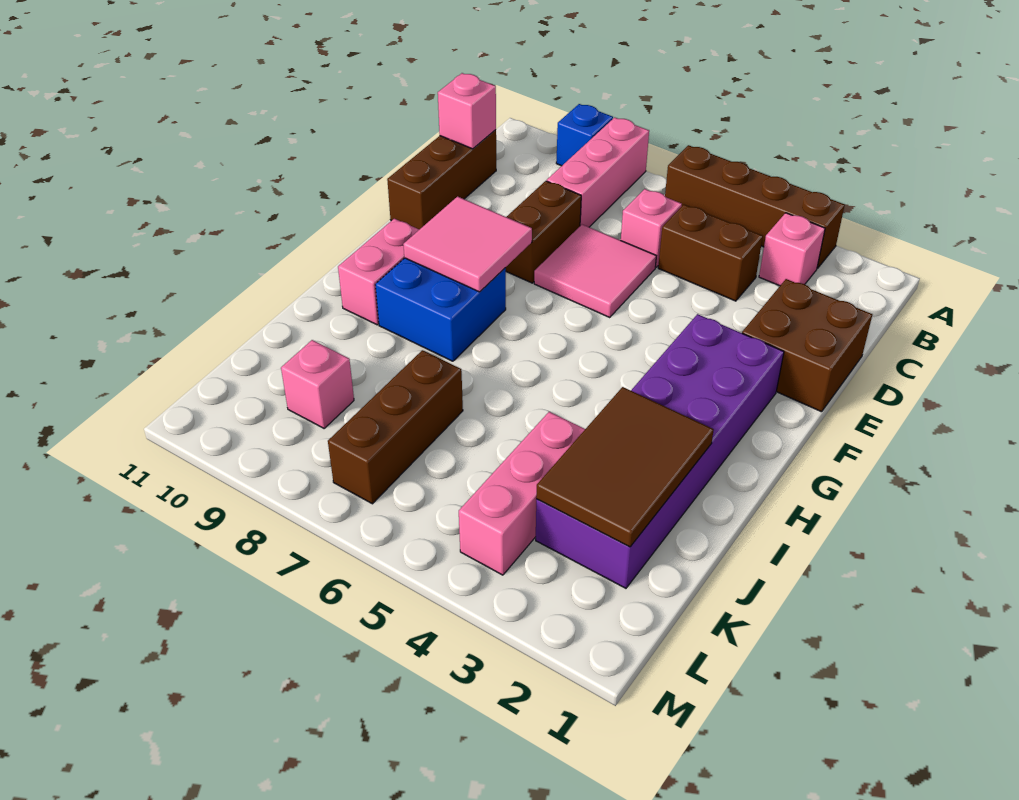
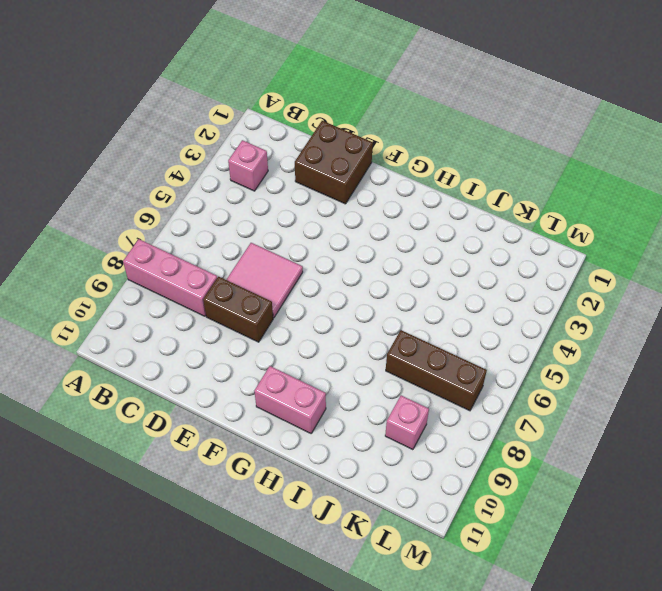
none -> brown brick A3:A6 level 1
none -> blue brick A9 level 1
none -> brown brick C4:C5 level 1

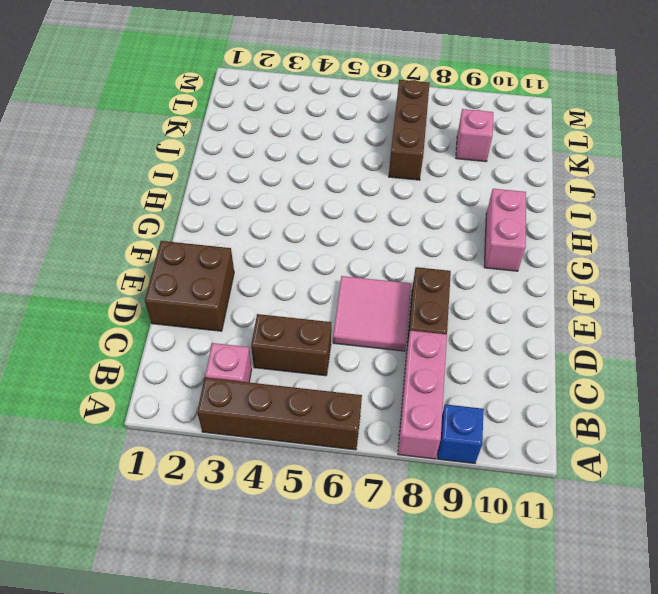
none -> pink brick C6 level 1
none -> brown brick C11:E11 level 1
none -> purple brick F2:K3 level 1

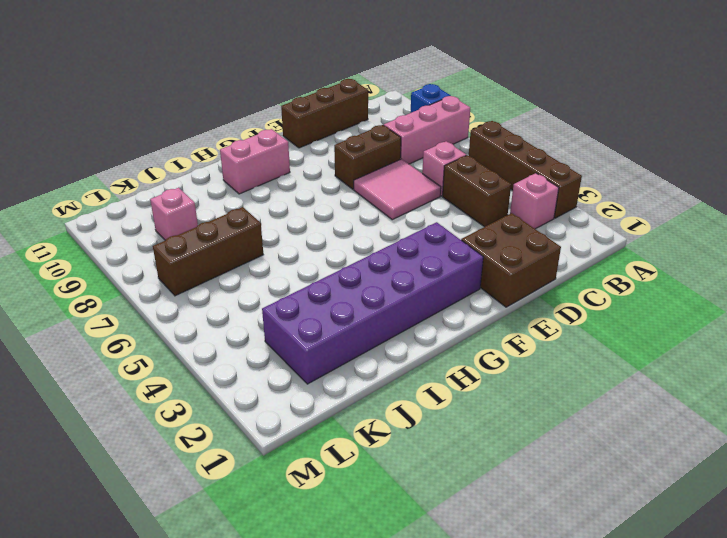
none -> blue brick G8:H9 level 1
none -> pink brick J4:L4 level 1
none -> pink brick C11 level 2

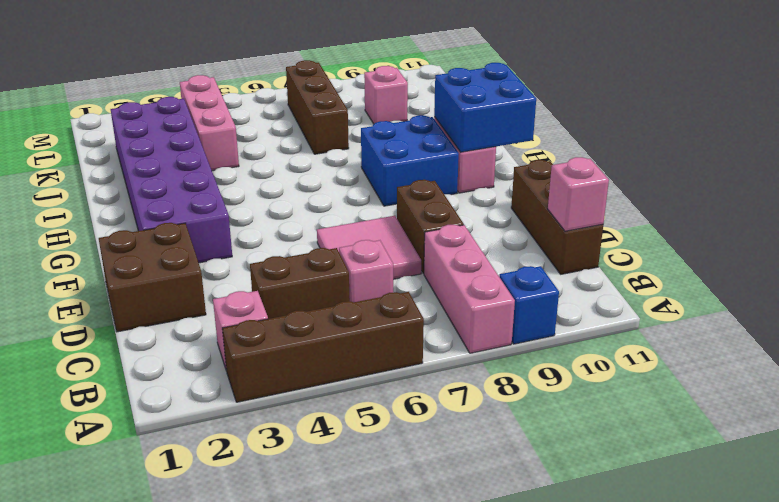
blue brick G10:H11 level 2 -> none
none -> pink tile F8:G9 level 2
none -> brown tile I2:K3 level 2

